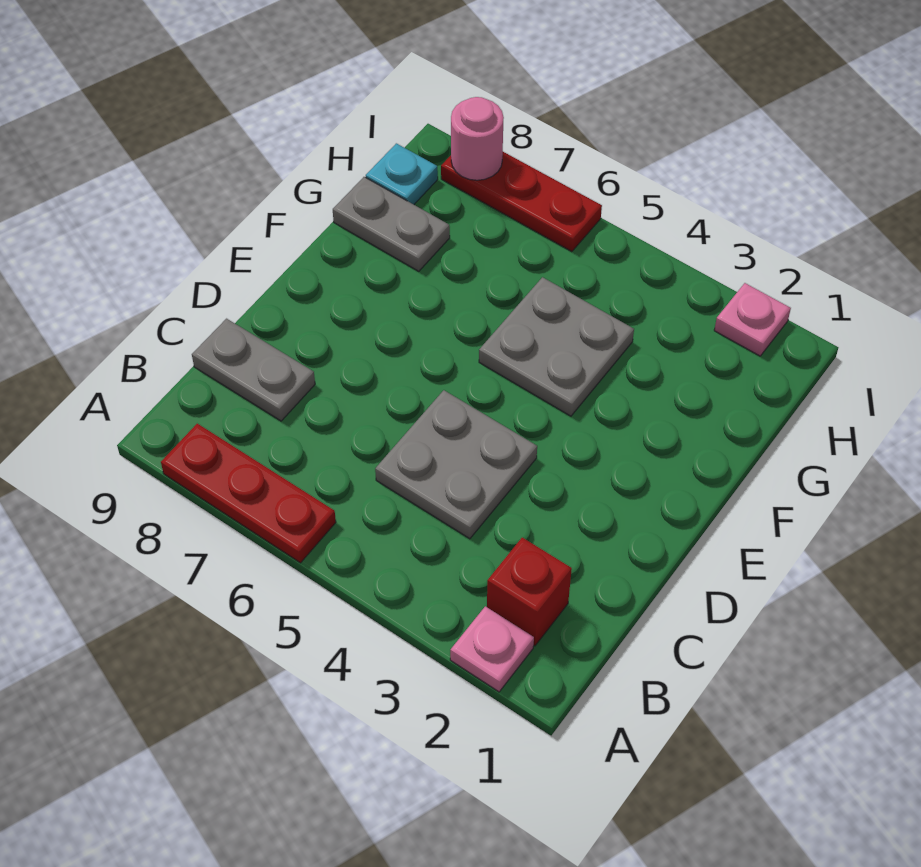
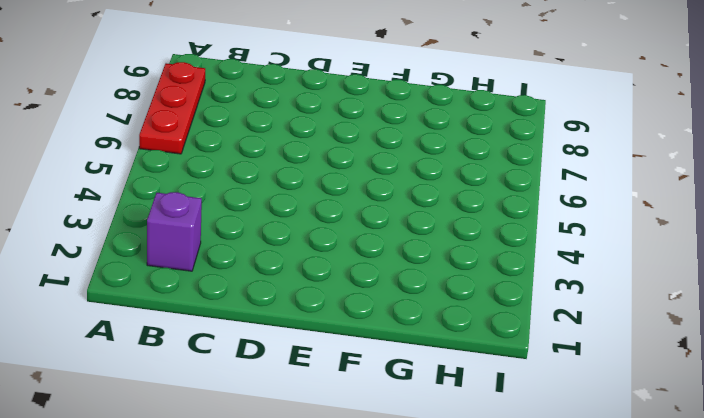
purple brick B2 level 1 -> red brick B2 level 1
none -> pink plate A2 level 1
none -> grey plate C4:D5 level 1

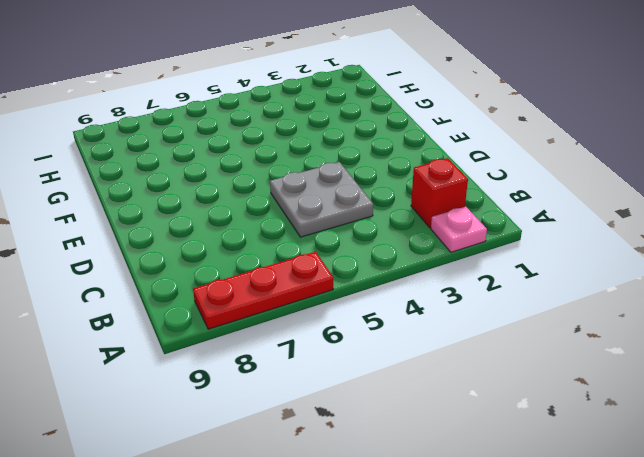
none -> grey plate C8:C9 level 1
none -> grey plate F4:G5 level 1

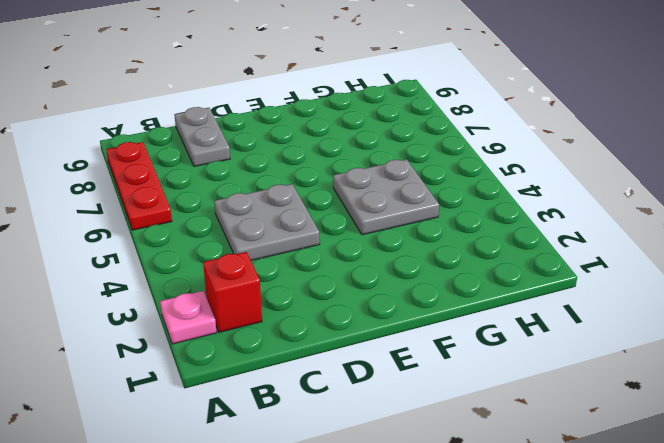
none -> grey plate G8:G9 level 1
none -> cyan plate H9 level 1

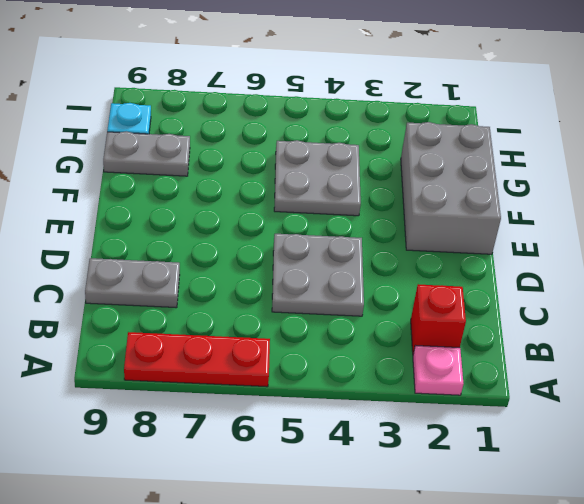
grey brick E1:G2 level 1 -> none
none -> pink plate I2 level 1
none -> red plate I6:I8 level 1

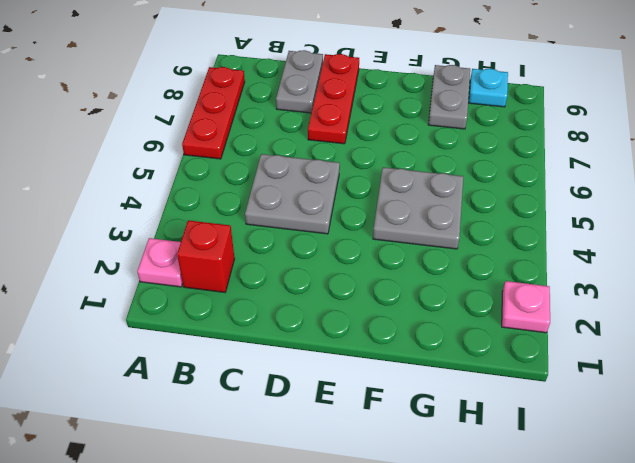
red plate D7:D9 level 1 -> red plate I6:I8 level 1
none -> pink round brick I8 level 2

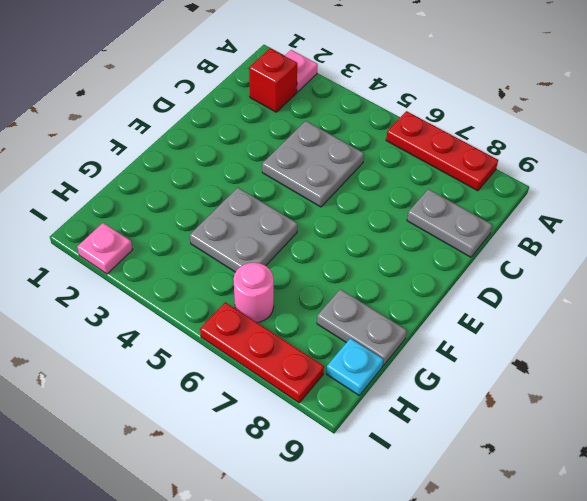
pink round brick H6 level 1 -> pink round brick I8 level 2

